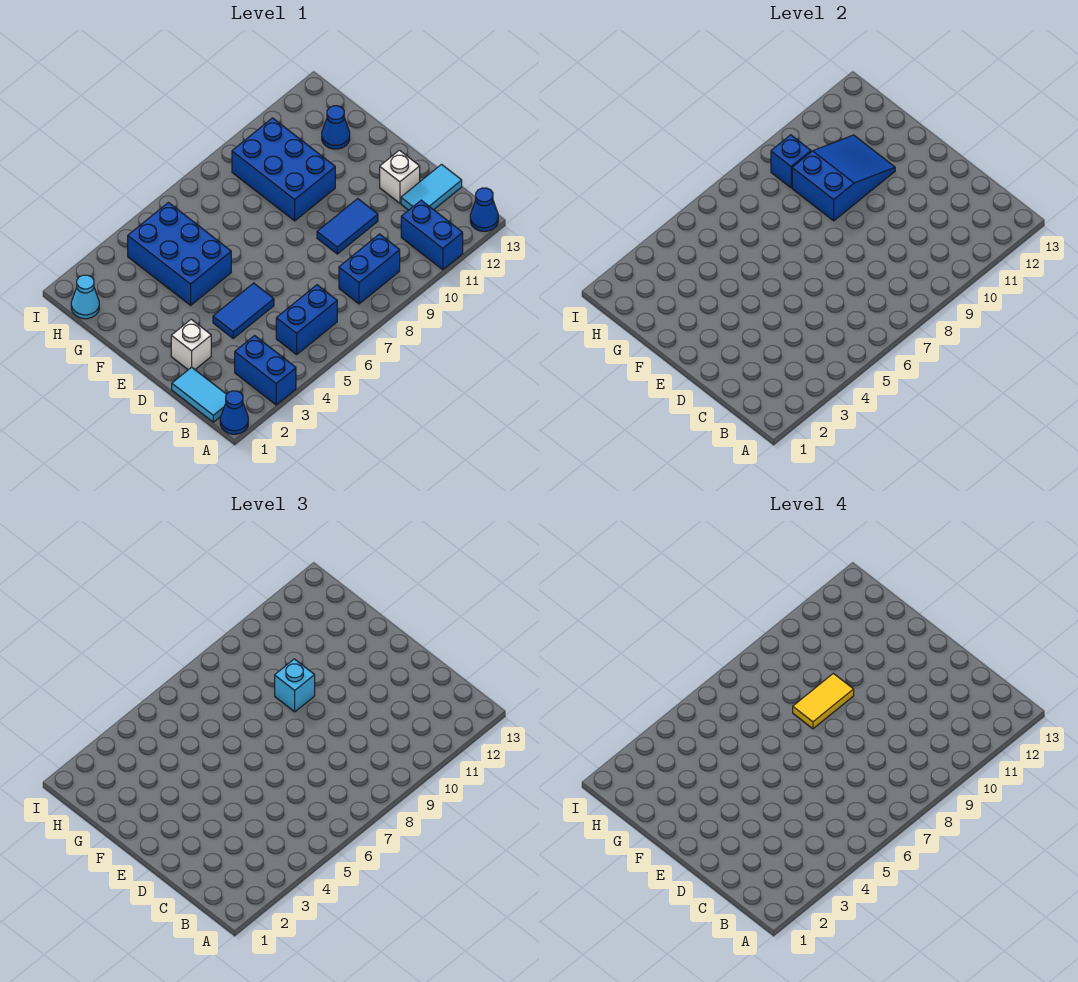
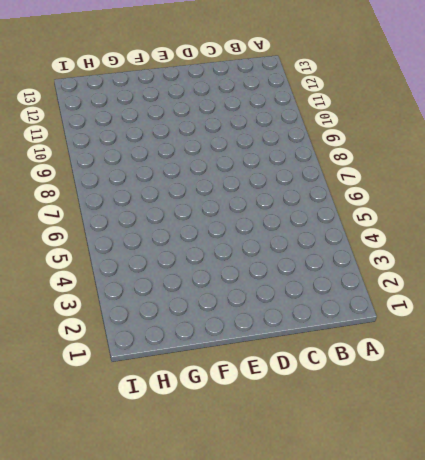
none -> blue cone A1 level 1
none -> blue brick A3:B3 level 1
none -> blue brick A11:B11 level 1

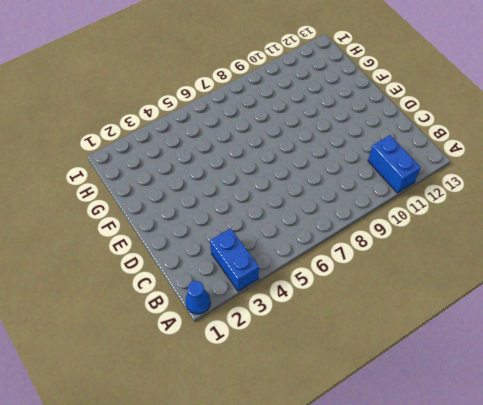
none -> blue cone A13 level 1
none -> cyan tile B1:C1 level 1
none -> blue brick B5:B6 level 1

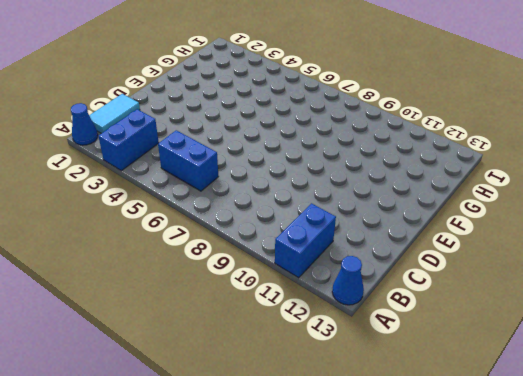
none -> blue brick B8:B9 level 1
none -> cyan tile C12:C13 level 1
none -> white brick D2 level 1

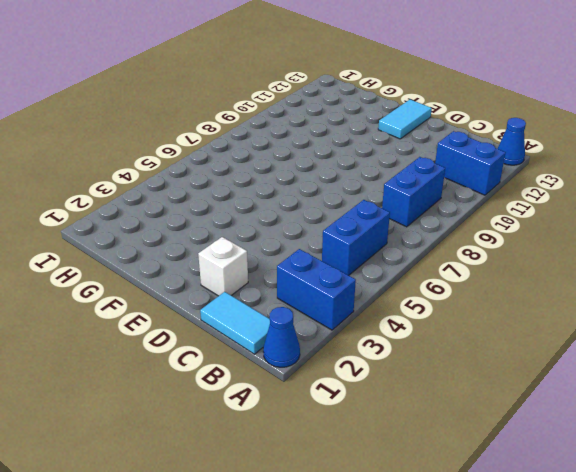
cyan tile E12:E13 level 1 -> cyan tile C12:C13 level 1
none -> blue tile D4:D5 level 1
none -> blue tile D9:D10 level 1
none -> white brick D12 level 1

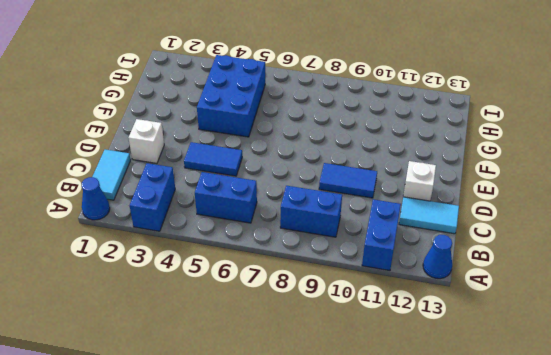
none -> blue brick F9:H10 level 1
none -> blue cone G12 level 1
none -> cyan cone H1 level 1

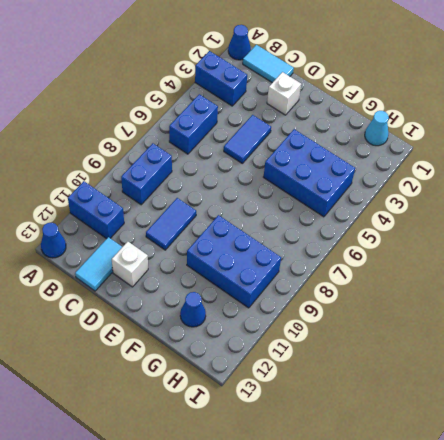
none -> blue slope F9:G11 level 2 top 9
none -> blue brick H9 level 2
none -> cyan brick F9 level 3

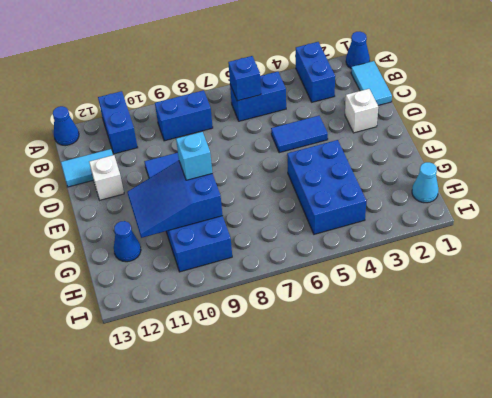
blue brick B6 level 2 -> blue brick H9 level 2
none -> yellow tile F8:F9 level 4

